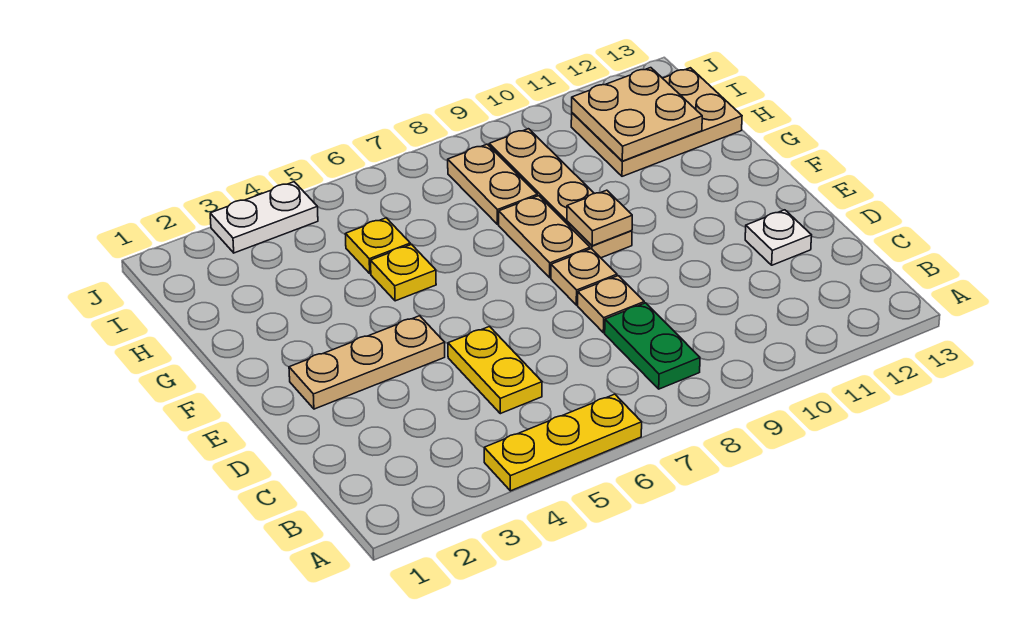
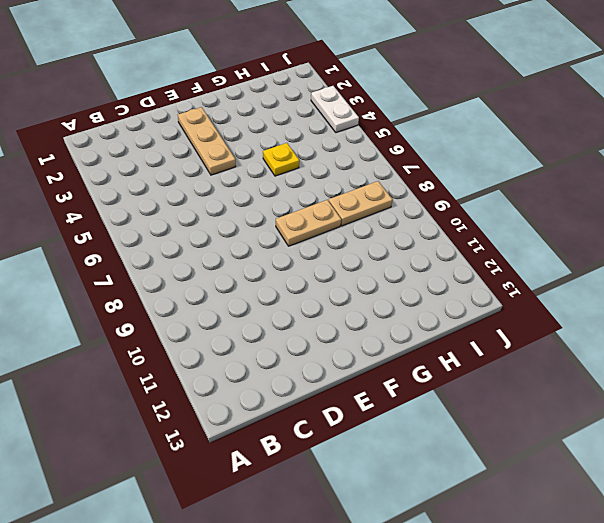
none -> yellow plate A4:A6 level 1
none -> green plate B8:C8 level 1
none -> yellow plate C5:D5 level 1

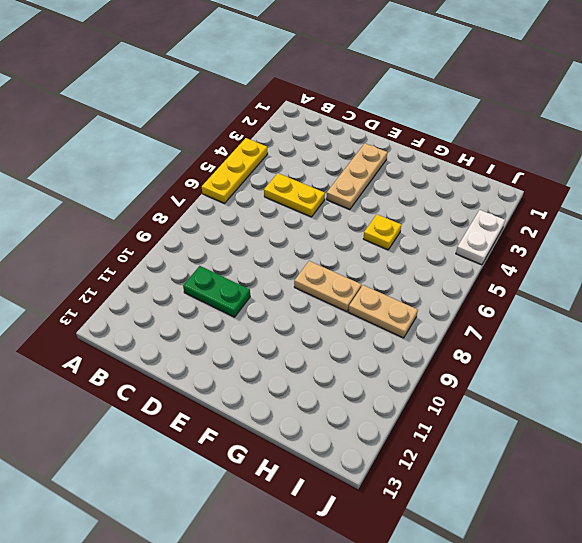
green plate C10:D10 level 1 -> green plate B8:C8 level 1
none -> tan plate D8 level 1
none -> white plate D12 level 1
none -> tan plate E8 level 1

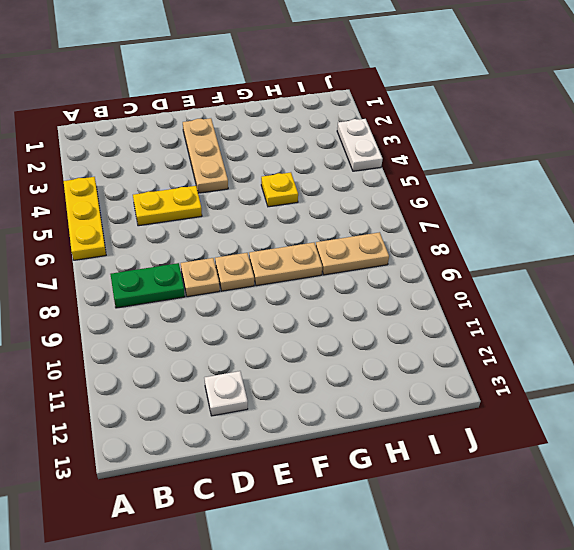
none -> tan plate F9:I9 level 1
none -> yellow plate H5 level 1
none -> tan plate H11:I13 level 1

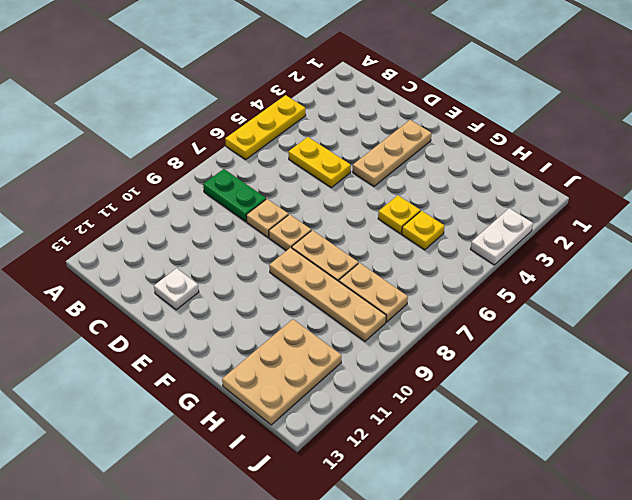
none -> tan plate F9 level 2
none -> tan plate H11:I12 level 2

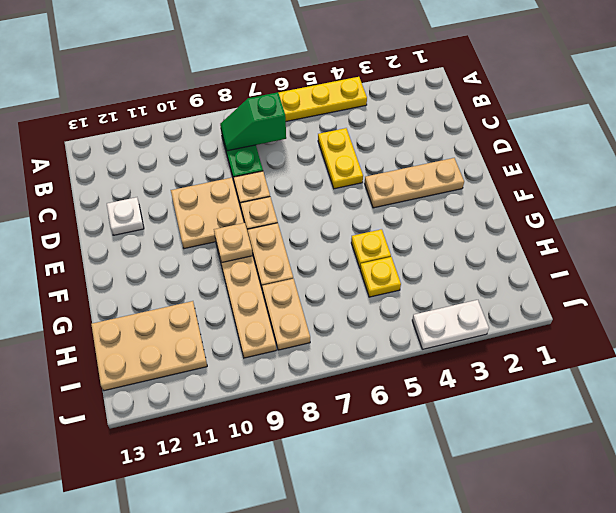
green slope B7:B8 level 2 top 7 -> none
tan plate D9:E10 level 1 -> tan plate H11:I12 level 2

